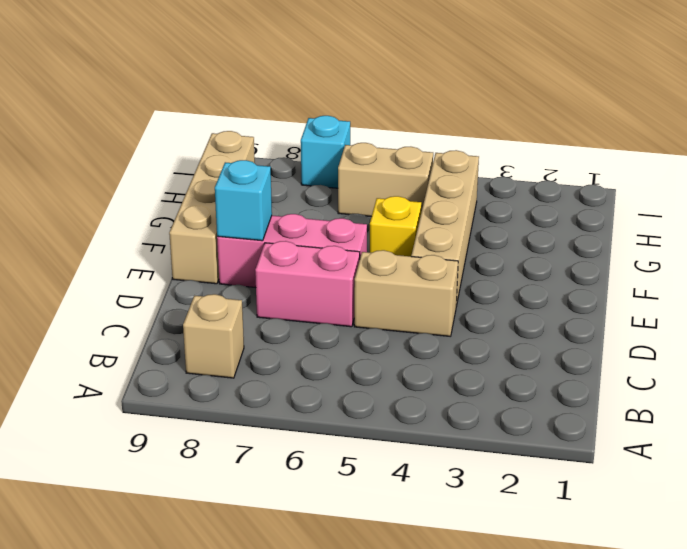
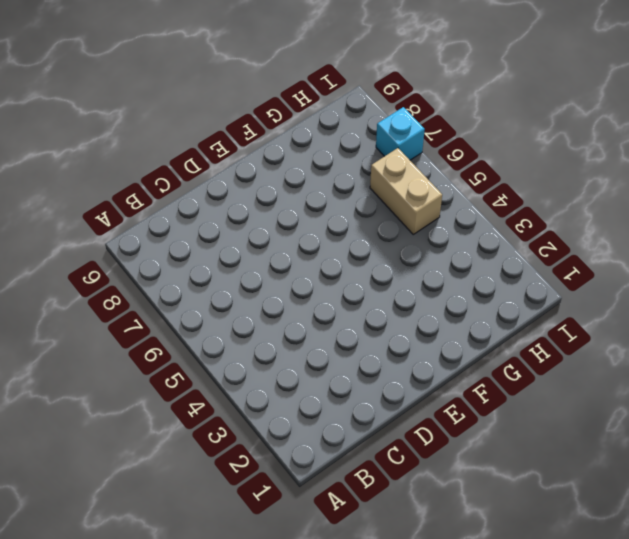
none -> tan brick B8 level 1
none -> tan brick D4:D5 level 1

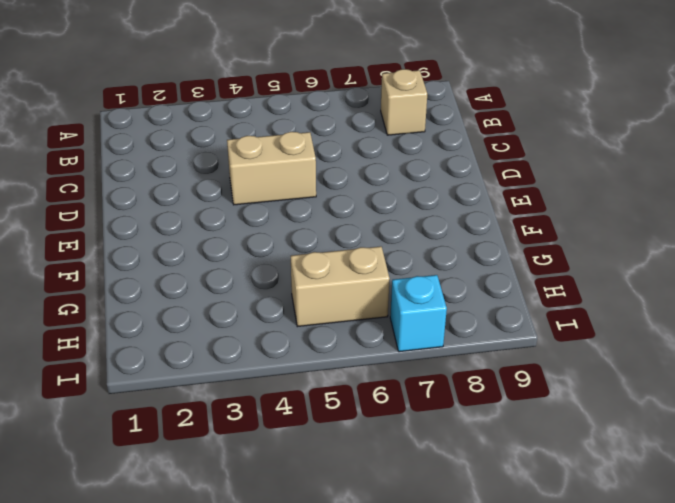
none -> pink brick D6:D7 level 1
none -> tan brick E4:H4 level 1

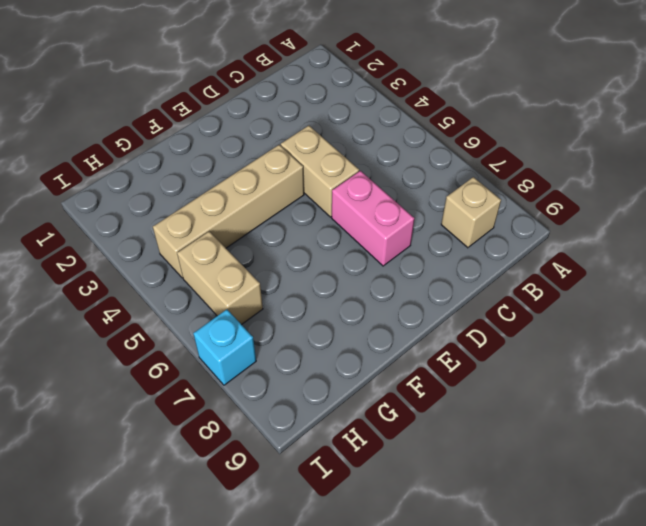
none -> pink brick E6:E8 level 1
none -> tan brick E9:H9 level 1

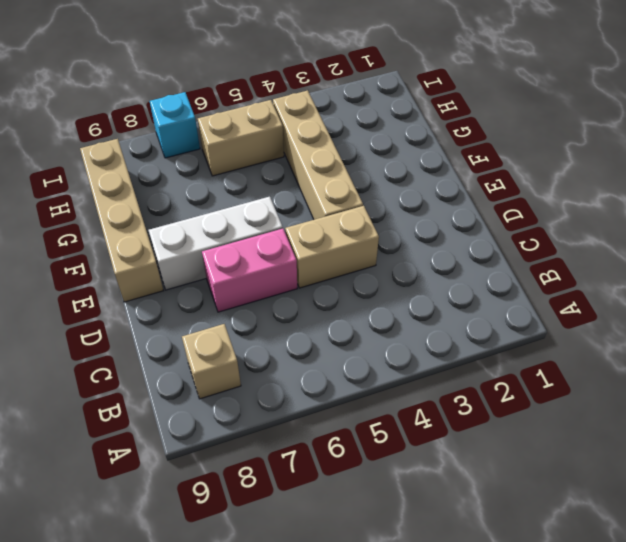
white brick E6:E8 level 1 -> pink brick E6:E8 level 1
none -> yellow brick F5 level 1
none -> cyan brick E8 level 2

